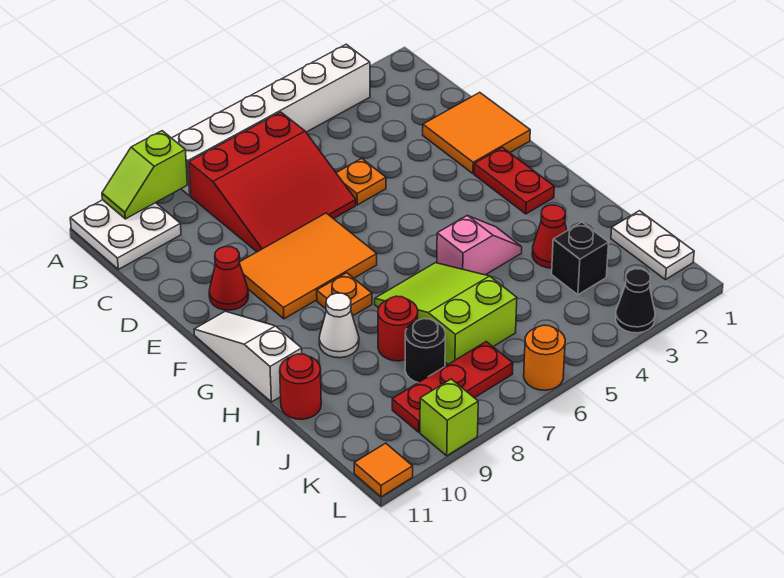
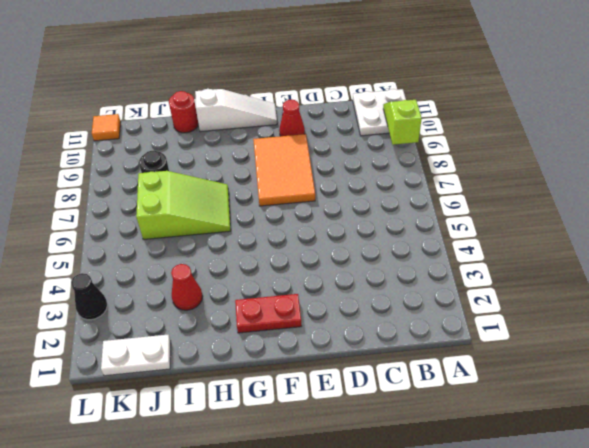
none -> white brick A3:A8 level 1
none -> red slope B6:D8 level 1 top B
none -> orange tile D1:E2 level 1

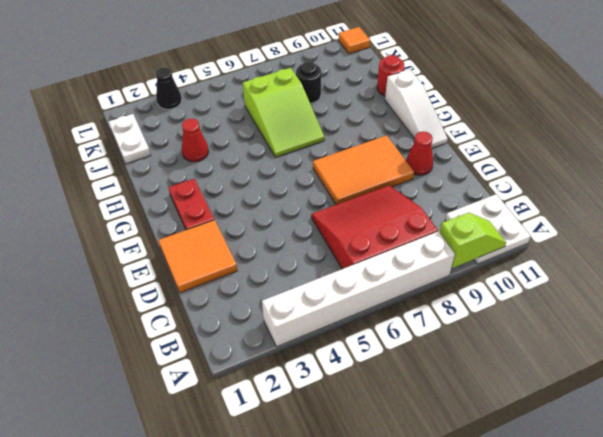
none -> orange plate D5 level 1
none -> orange plate G8 level 1
none -> pink slope H4:H5 level 1 top 5

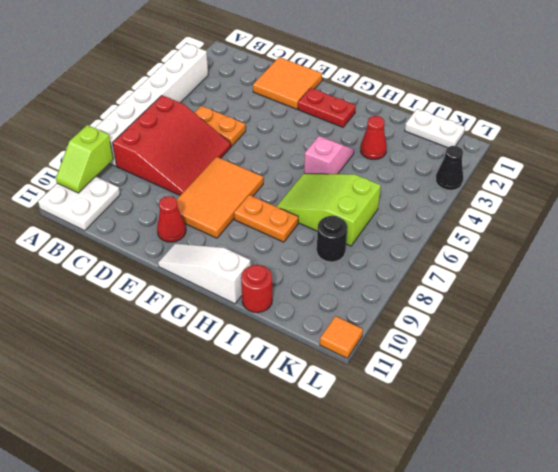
orange plate C5:D5 level 1 -> orange plate D5 level 1
orange plate G8:H8 level 1 -> orange plate G8 level 1
none -> white cone H9 level 1
none -> red round brick I8 level 1
none -> black brick J3 level 1

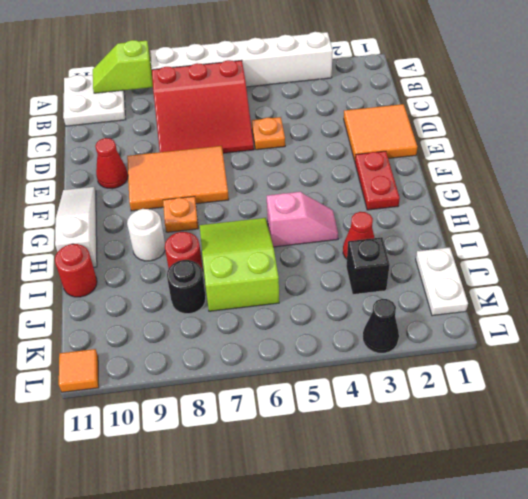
white round brick H9 level 1 -> white cone H9 level 1
none -> red plate K7:K9 level 1
none -> orange round brick L6 level 1
none -> lime brick L9 level 1

